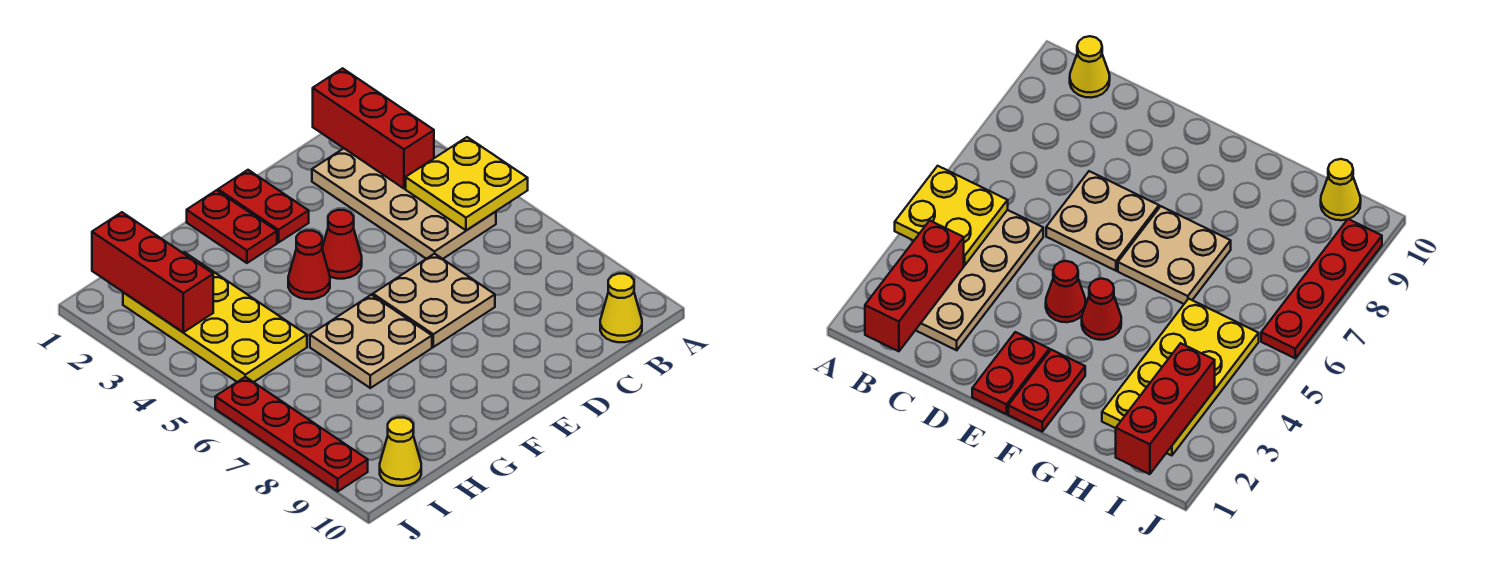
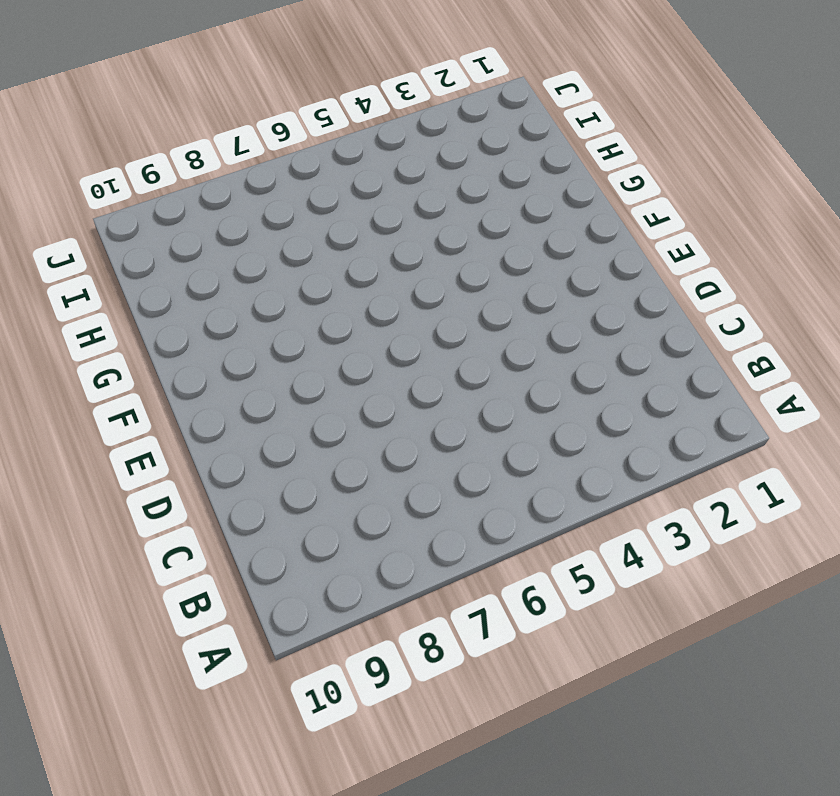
none -> tan plate B2:C5 level 1
none -> yellow cone B10 level 1
none -> tan plate D6:E7 level 1

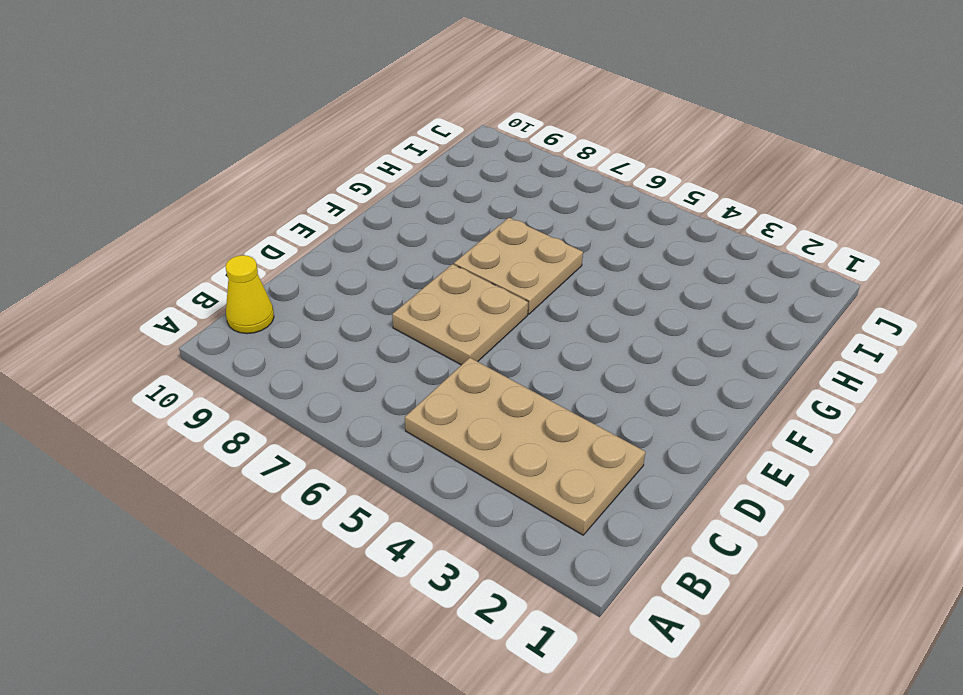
none -> red plate E1:E2 level 1
none -> red cone E4 level 1
none -> red plate F1:F2 level 1

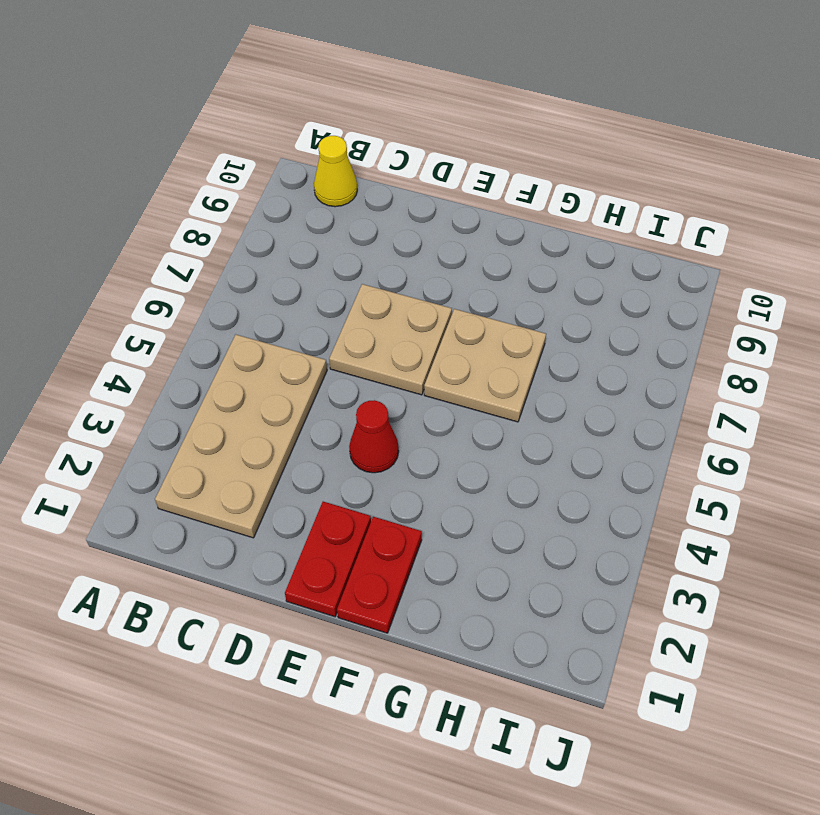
none -> red cone F4 level 1
none -> yellow plate H2:I5 level 1
none -> yellow cone I10 level 1

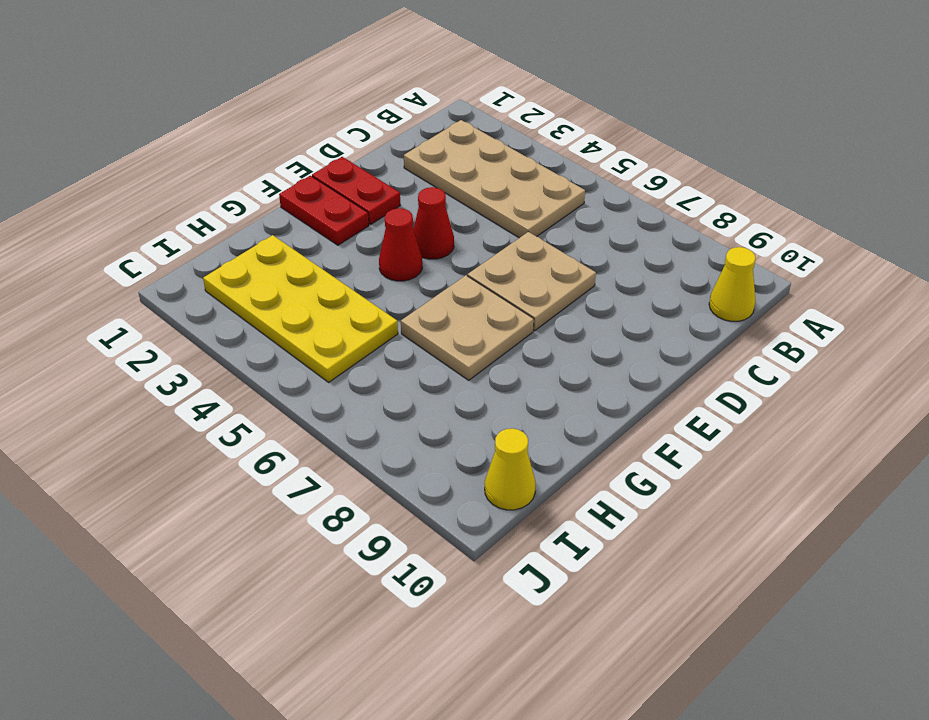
none -> red plate J6:J9 level 1
none -> yellow plate A4:B5 level 2
none -> red brick B1:B3 level 2

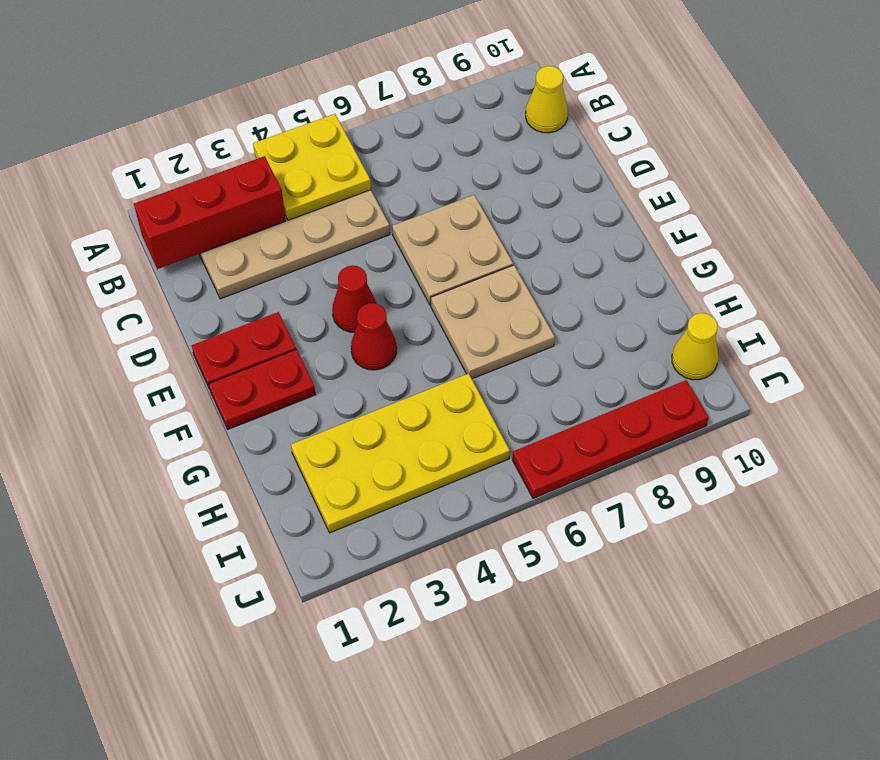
none -> red brick I1:I3 level 2

